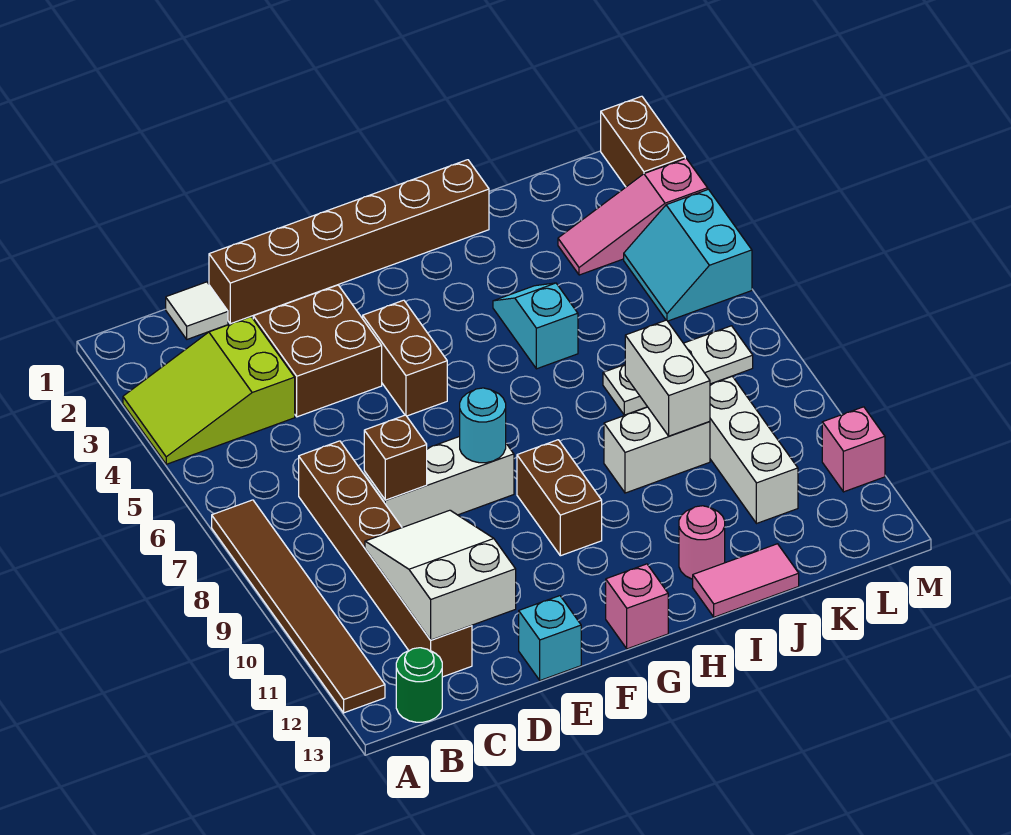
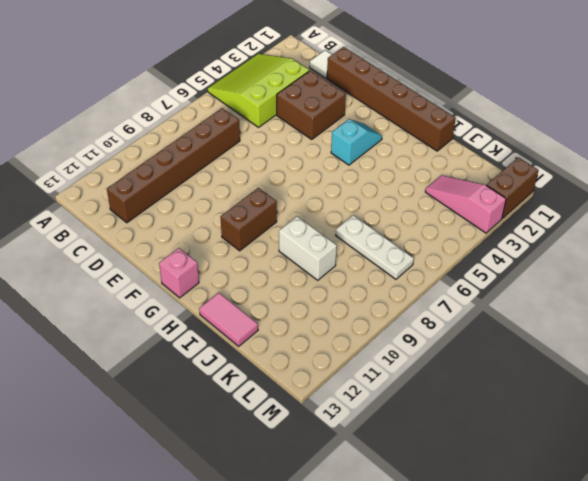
lime slope A3:C5 level 1 top C -> lime slope A3:C4 level 1 top C
cyan slope G3:G4 level 1 top 4 -> cyan slope I4:I5 level 1 top 5
none -> brown tile A7:A12 level 1
none -> green round brick B13 level 1
none -> white brick D8:F8 level 1

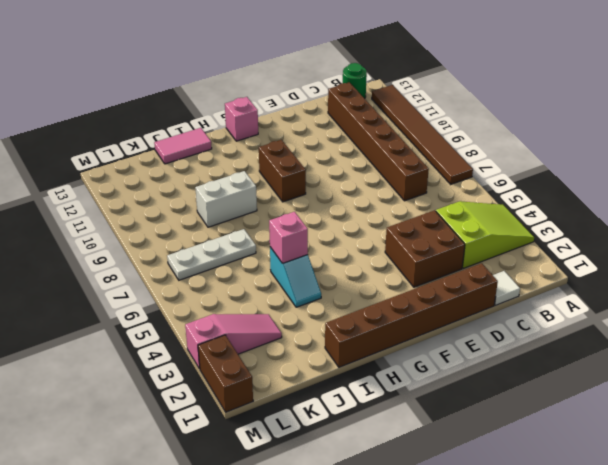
pink brick I5 level 2 -> pink brick M11 level 1
none -> white brick D8:F8 level 1
none -> cyan brick E13 level 1
none -> brown brick F4:F5 level 1

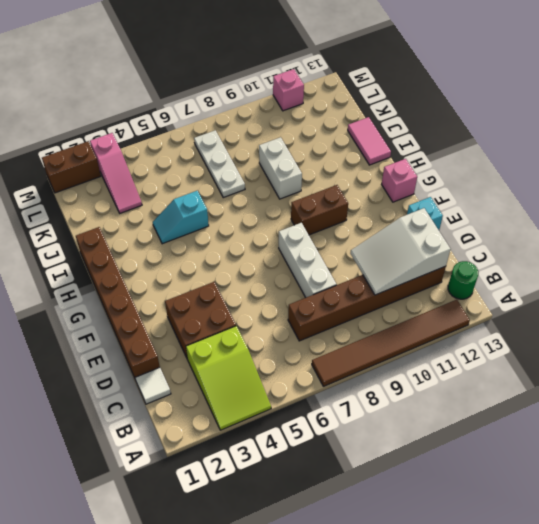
none -> brown brick F4:F5 level 1
none -> pink round brick I12 level 1
none -> white brick K9:K11 level 1

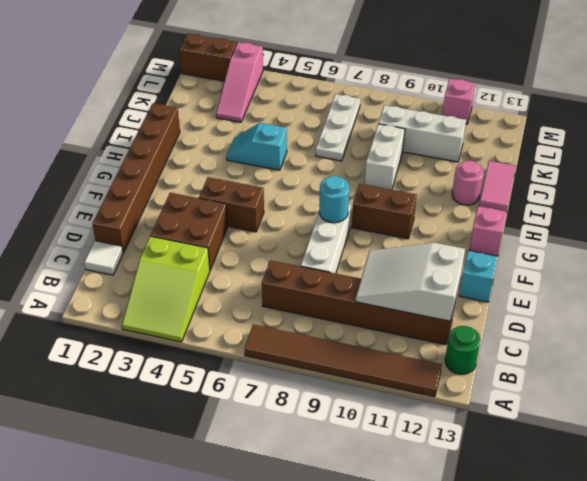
none -> cyan slope L4:M5 level 1 top M
none -> brown brick D8 level 2
none -> white brick J8:J9 level 2

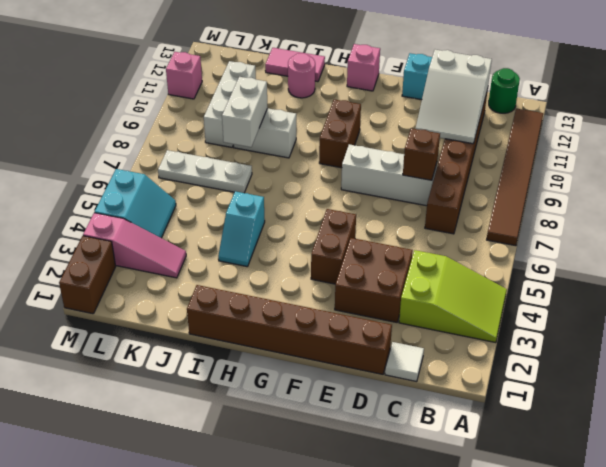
none -> cyan round brick F8 level 2

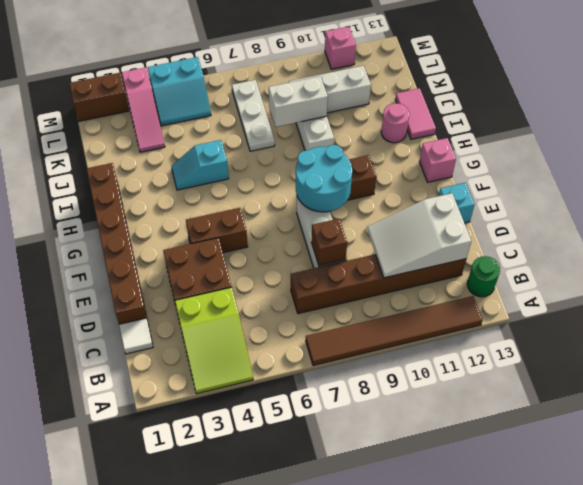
cyan round brick F8:G9 level 2 -> cyan round brick F8 level 2

